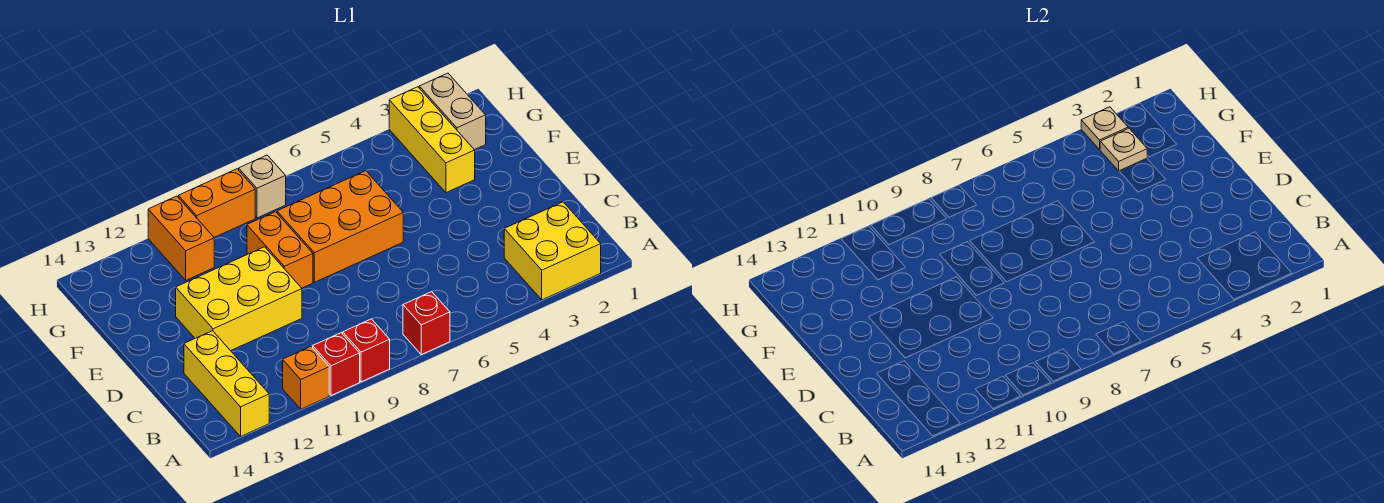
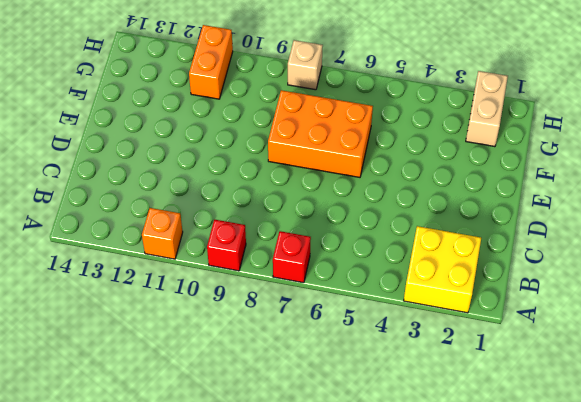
none -> red brick A10 level 1
none -> yellow brick A13:C13 level 1
none -> yellow brick D10:E12 level 1

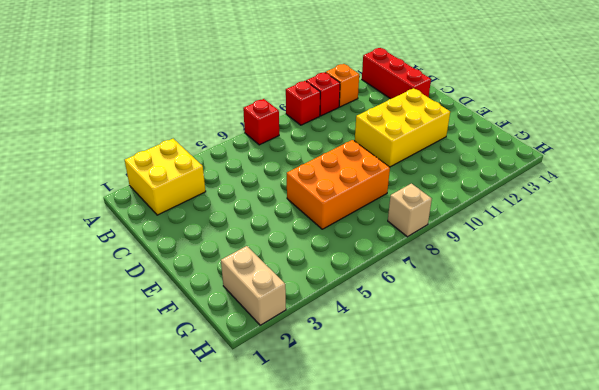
red brick A13:C13 level 1 -> yellow brick A13:C13 level 1
none -> orange brick E9:F9 level 1
none -> yellow brick F3:H3 level 1
none -> orange brick G11:H11 level 1

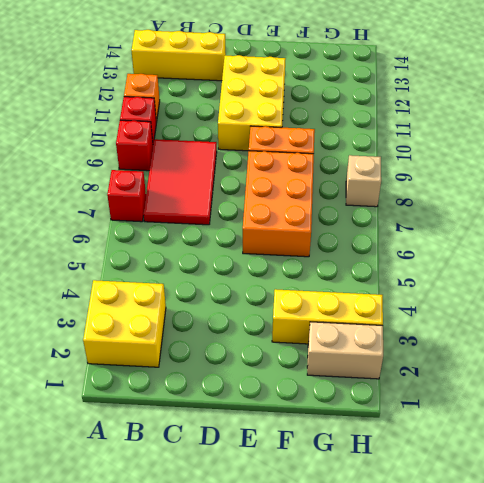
red tile B7:C9 level 1 -> none
none -> orange brick G11:H11 level 1
none -> orange brick H9:H10 level 1
none -> tan plate G3 level 2

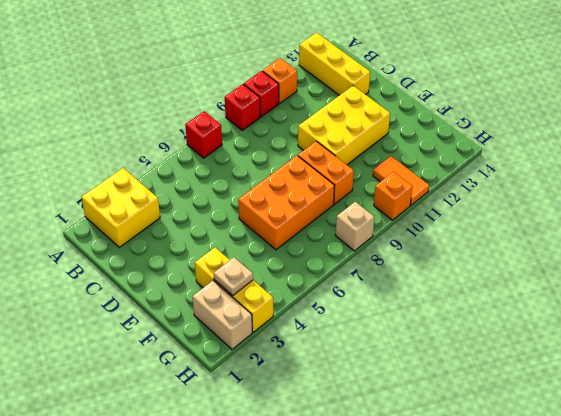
orange tile G11:H11 level 1 -> orange brick G11:H11 level 1
orange brick H10 level 1 -> orange brick H9:H10 level 1
none -> tan plate H3 level 2

